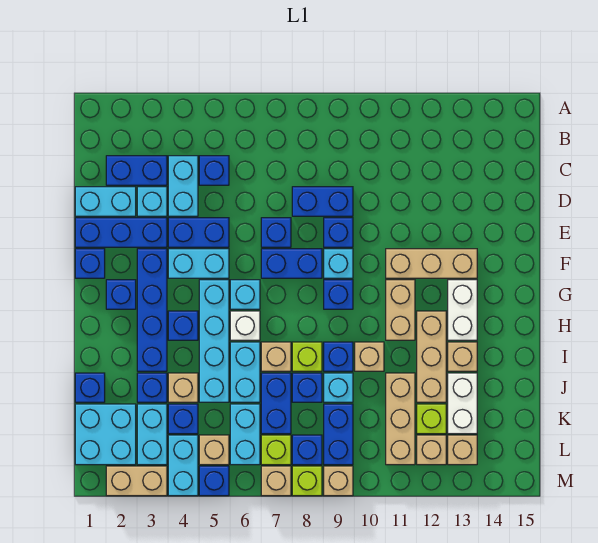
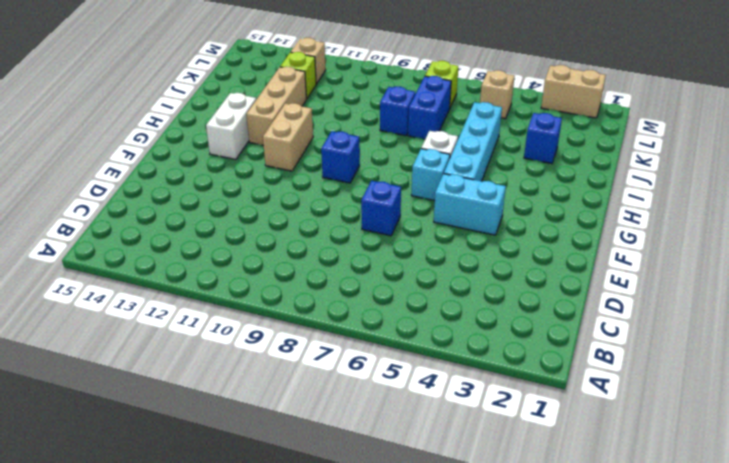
none -> blue brick C2:C3 level 1
none -> cyan brick C4:D4 level 1
none -> blue brick C5 level 1
none -> cyan brick D1:D2 level 1

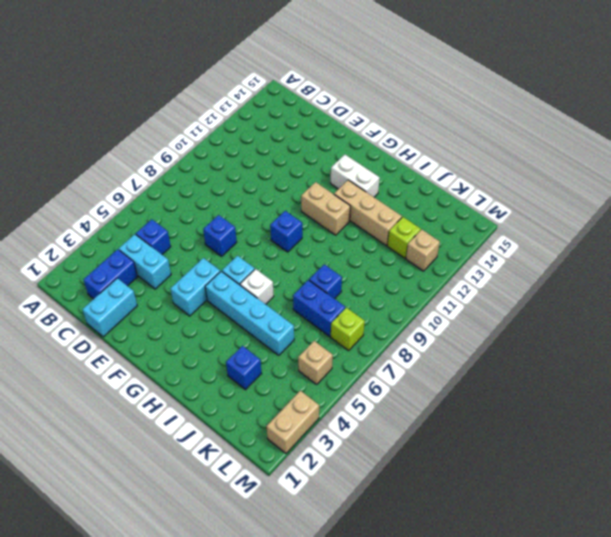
none -> cyan brick D3 level 1
none -> blue brick D8:D9 level 1
none -> blue brick E1:E3 level 1
none -> blue brick E4:E5 level 1

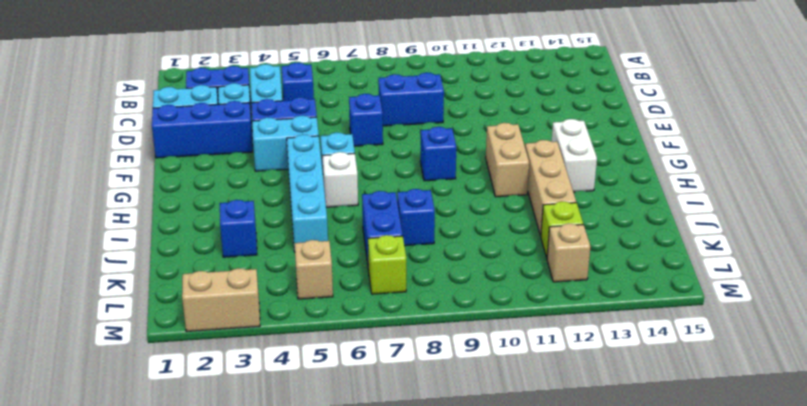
none -> blue brick E9 level 1
none -> blue brick F1 level 1
none -> blue brick F3:I3 level 1
none -> blue brick F7:F8 level 1

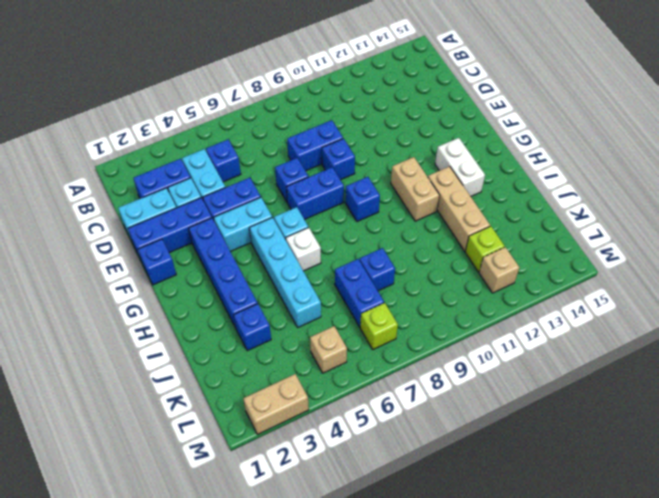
none -> cyan brick F9 level 1
none -> tan brick F11:F13 level 1
none -> blue brick G2 level 1
none -> blue brick H4 level 1

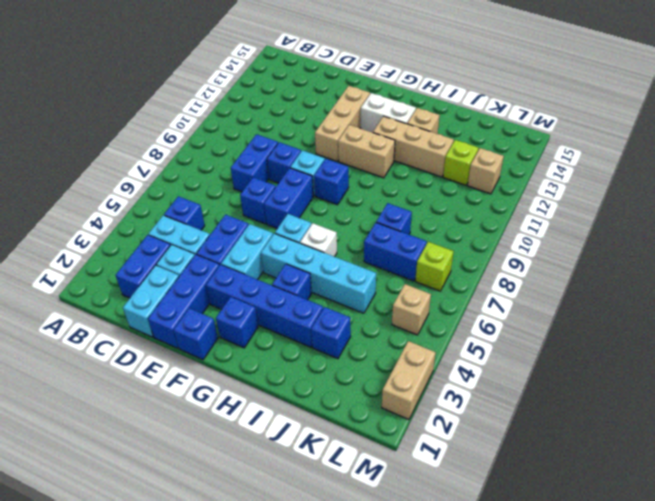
none -> cyan brick I6:J6 level 1
none -> tan brick I7 level 1
none -> lime brick I8 level 1
none -> blue brick I9 level 1

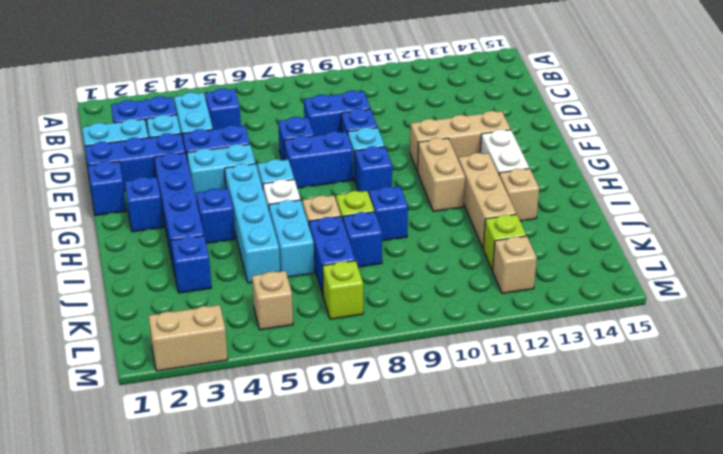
none -> tan brick I10 level 1
none -> blue brick J1 level 1
none -> tan brick J4 level 1
none -> cyan brick J9 level 1

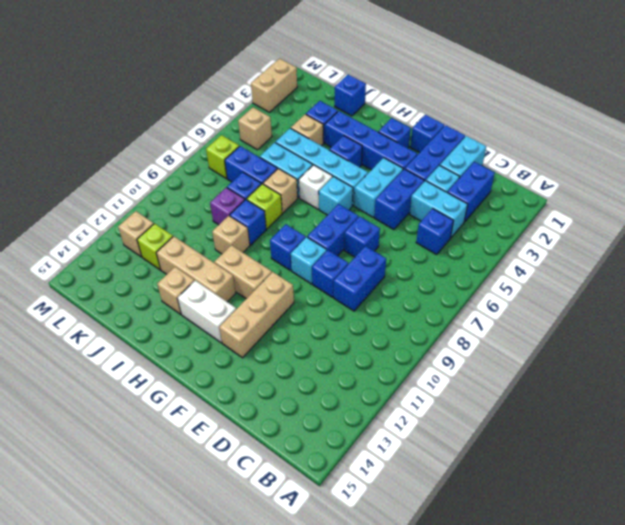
purple brick J9 level 1 -> cyan brick J9 level 1
none -> tan brick J11:L11 level 1
none -> white brick J13:K13 level 1
none -> cyan brick K1:L2 level 1
none -> cyan brick K3:L3 level 1

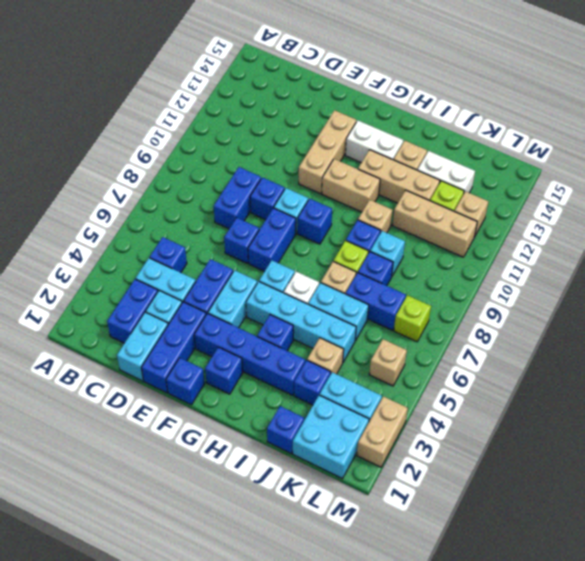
none -> blue brick K4 level 1
none -> cyan brick K6:L6 level 1
none -> blue brick K9:L9 level 1
none -> cyan brick L4:M4 level 1

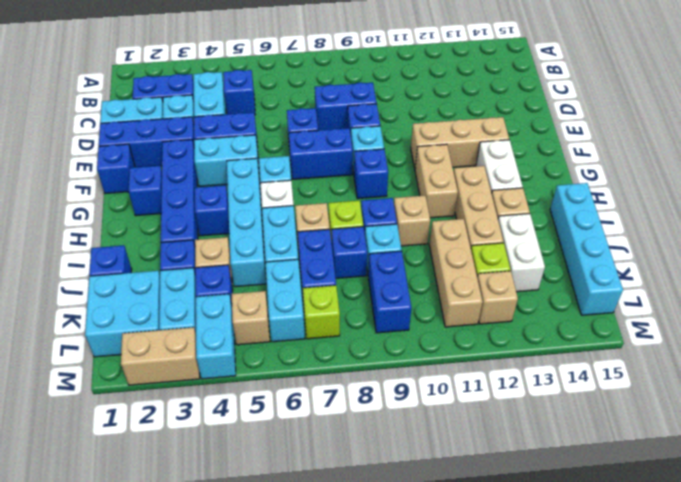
cyan brick I15:L15 level 1 -> none
none -> blue brick L8 level 1
none -> tan brick L13 level 1
none -> blue brick M5 level 1
none -> tan brick M7 level 1

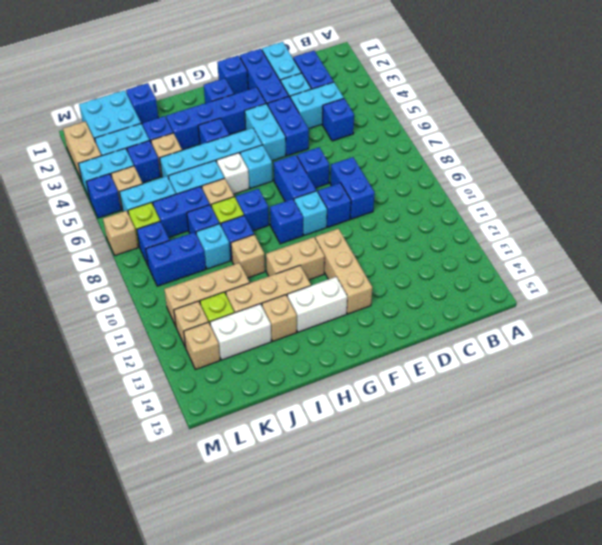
blue brick H8 level 1 -> none
none -> lime brick M8 level 1
none -> tan brick M9 level 1

